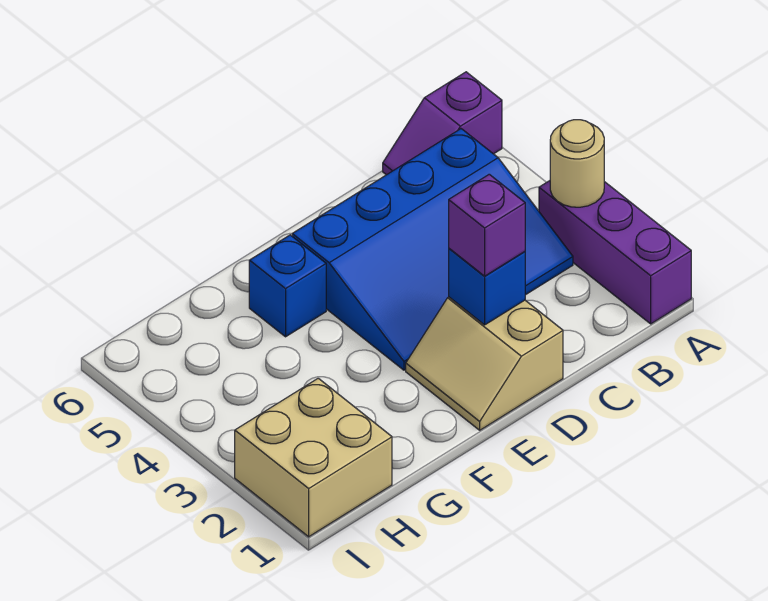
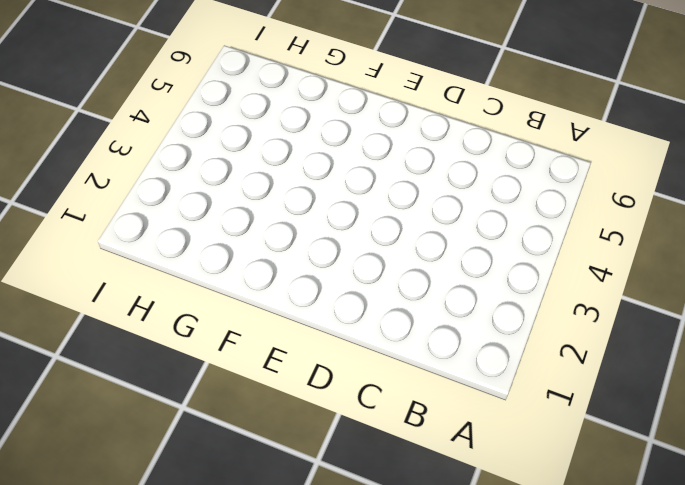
none -> purple brick A1:A3 level 1
none -> purple slope A6:B6 level 1 top A

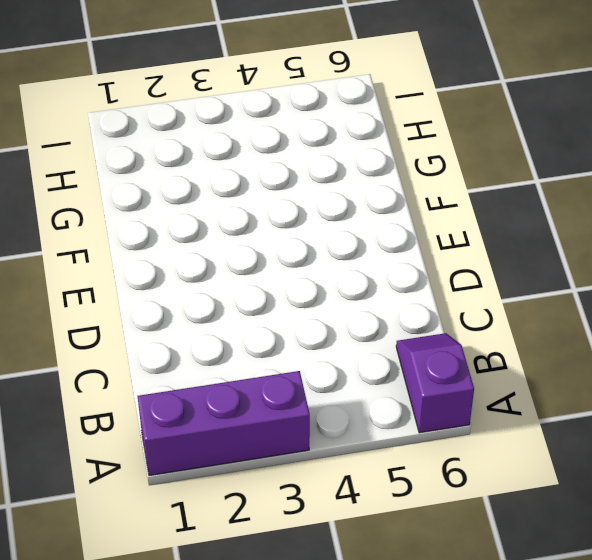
none -> blue slope B3:E5 level 1 top 5
none -> tan slope D1:E2 level 1 top D

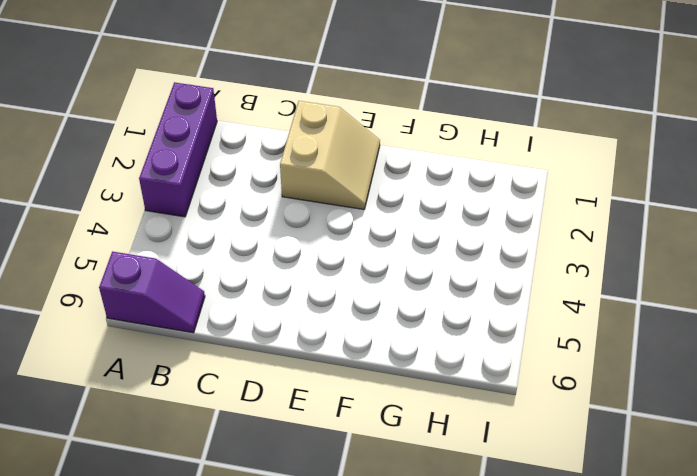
none -> blue slope B3:E5 level 1 top 5
none -> blue brick F5 level 1

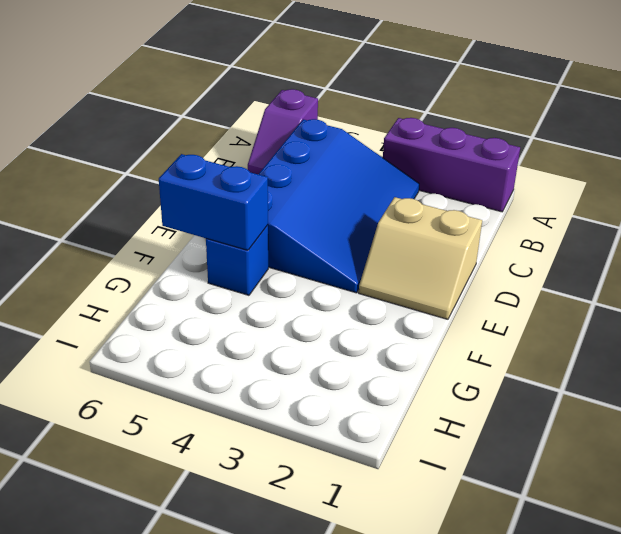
blue brick F5:F6 level 2 -> none
none -> tan brick H1:I2 level 1
none -> tan round brick A3 level 2

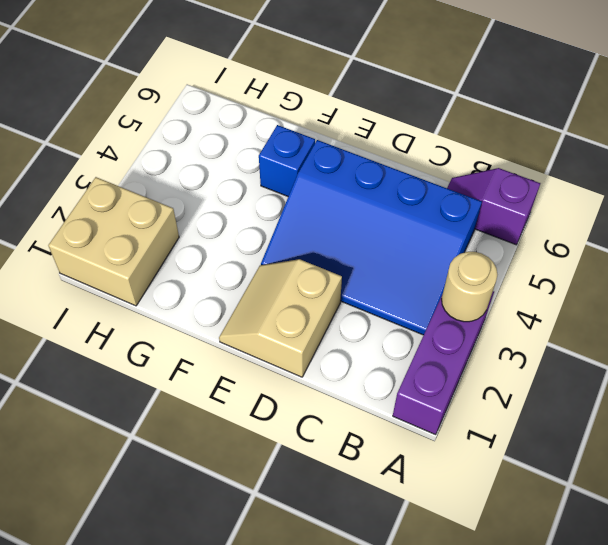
none -> blue brick D2 level 2
none -> purple brick D2 level 3

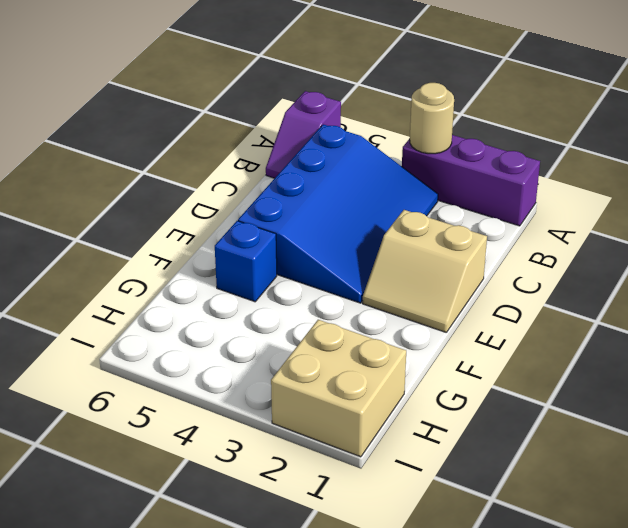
none -> blue brick D2 level 2
none -> purple brick D2 level 3

